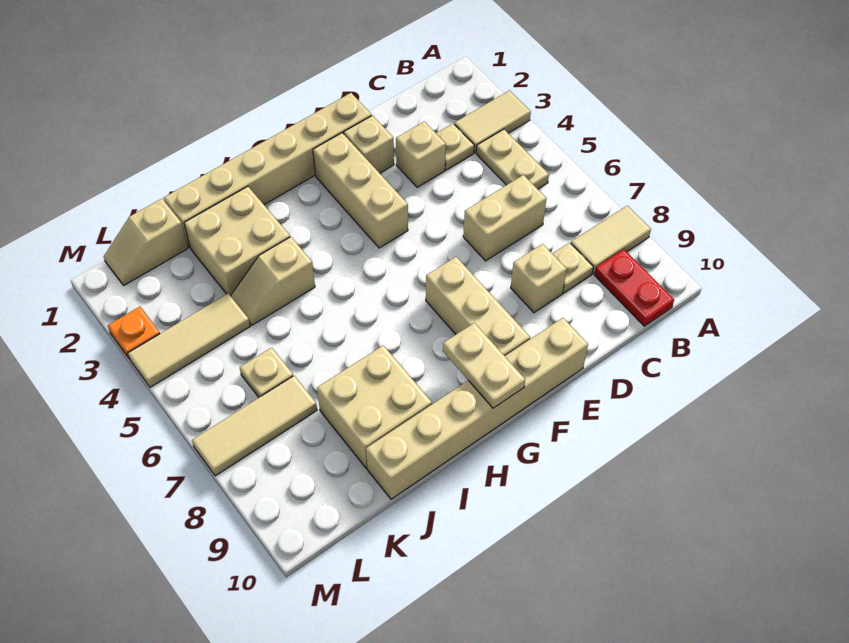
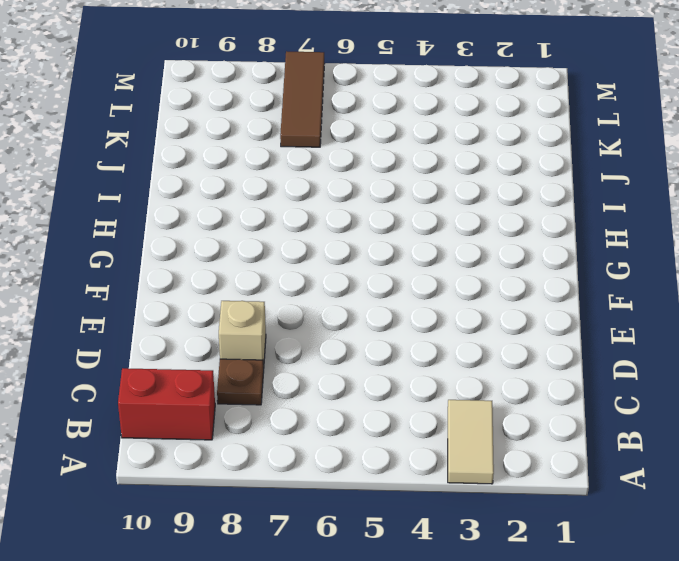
red brick B9:B10 level 1 -> red plate B9:B10 level 1
brown plate C8 level 1 -> tan plate C8 level 1
brown tile K7:M7 level 1 -> tan tile K7:M7 level 1
none -> tan tile A8:B8 level 1
none -> tan plate B4:B5 level 1
none -> tan plate C3 level 1

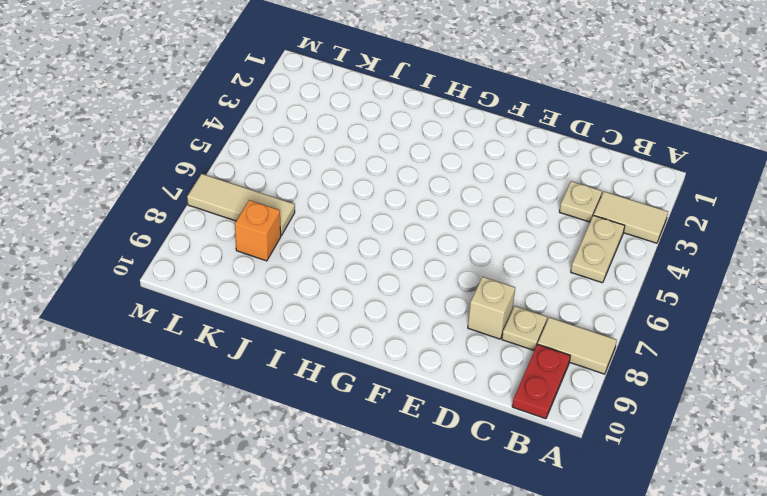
orange brick K8 level 1 -> none
none -> tan brick C6:D6 level 1
none -> tan brick D3 level 1
none -> tan brick E1:J1 level 1

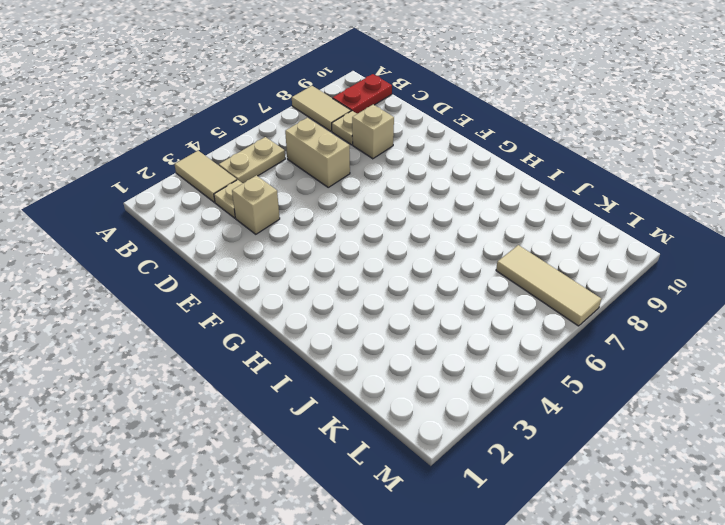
none -> tan brick E1:J1 level 1
none -> tan brick E2 level 1
none -> tan brick E10:J10 level 1

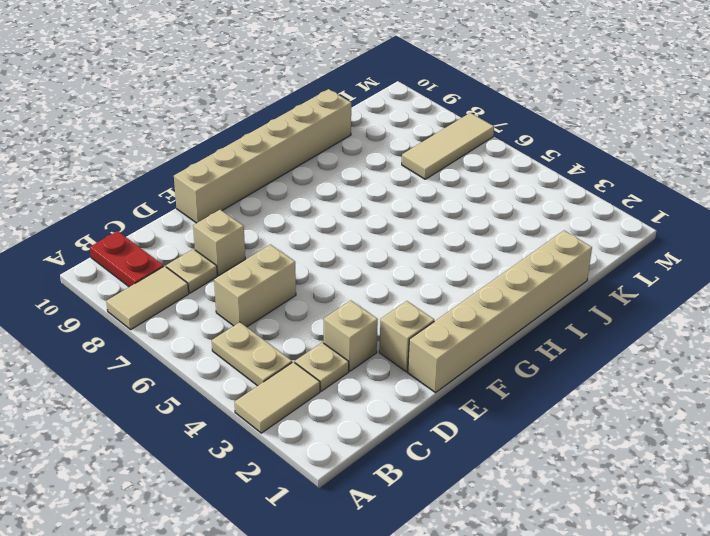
none -> tan brick F2:F4 level 1
none -> tan brick F7:F9 level 1
none -> tan brick I2:J3 level 1

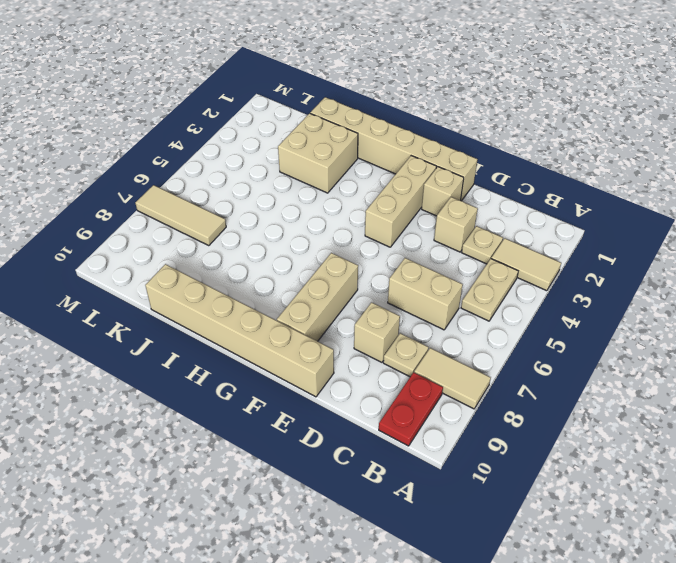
none -> tan slope I4:J4 level 1 top I
none -> tan brick I8:J9 level 1
none -> tan slope K1:L1 level 1 top K

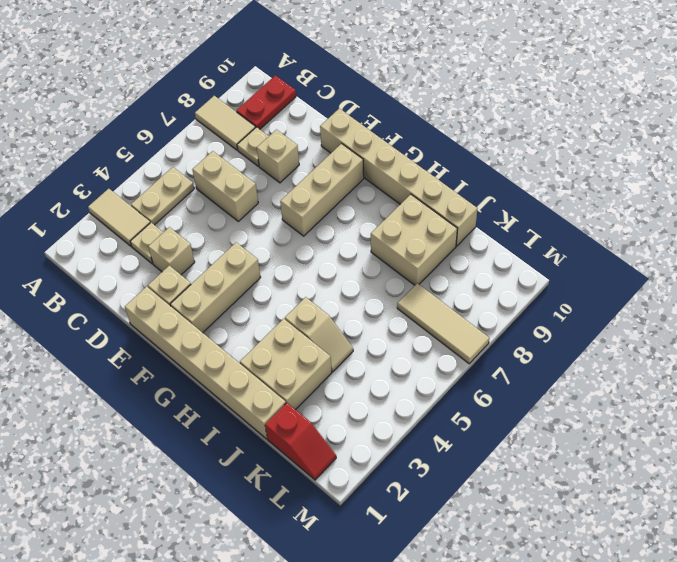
red slope K1:L1 level 1 top K -> tan slope K1:L1 level 1 top K
none -> tan tile K4:M4 level 1
none -> tan plate K6 level 1
none -> orange plate M3 level 1

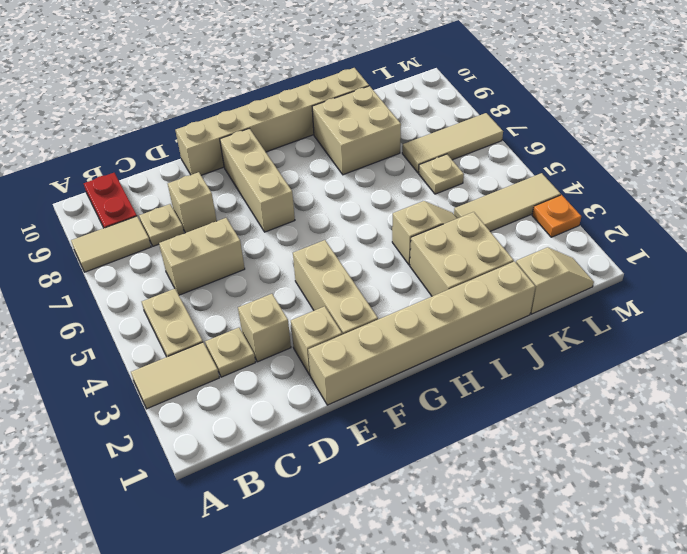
none -> tan plate G9:G10 level 2

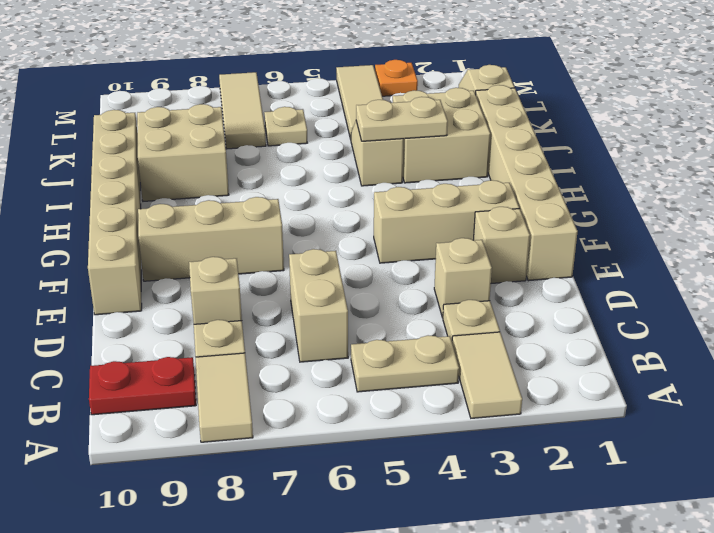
tan plate I3:I4 level 2 -> tan plate G9:G10 level 2

